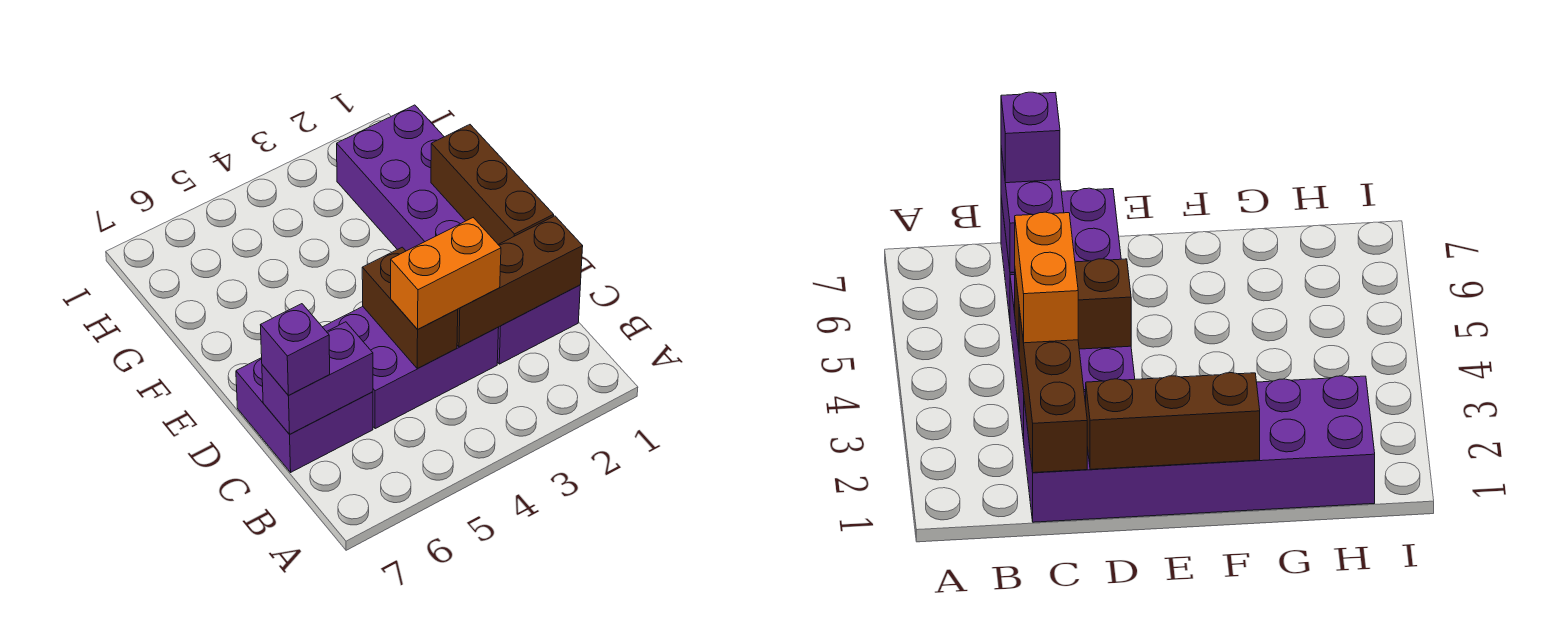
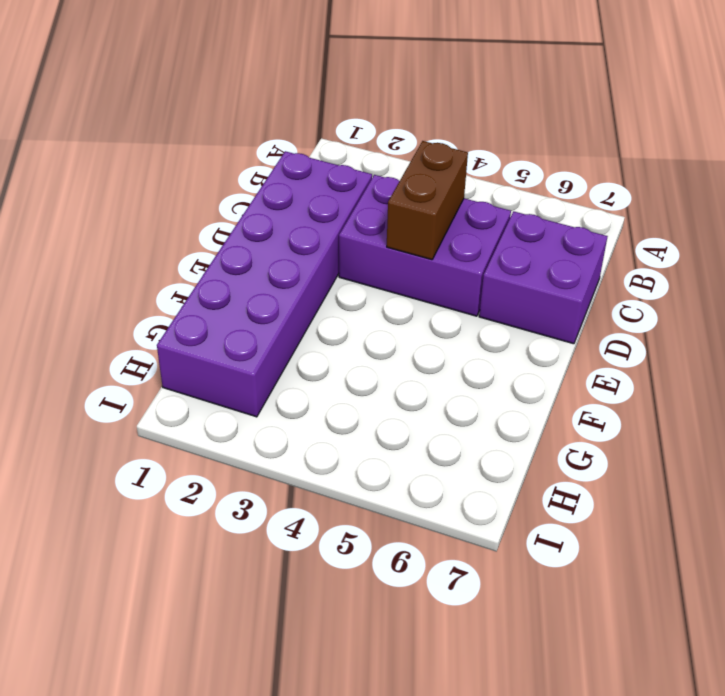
none -> brown brick C1:C3 level 2
none -> purple brick C6:C7 level 2

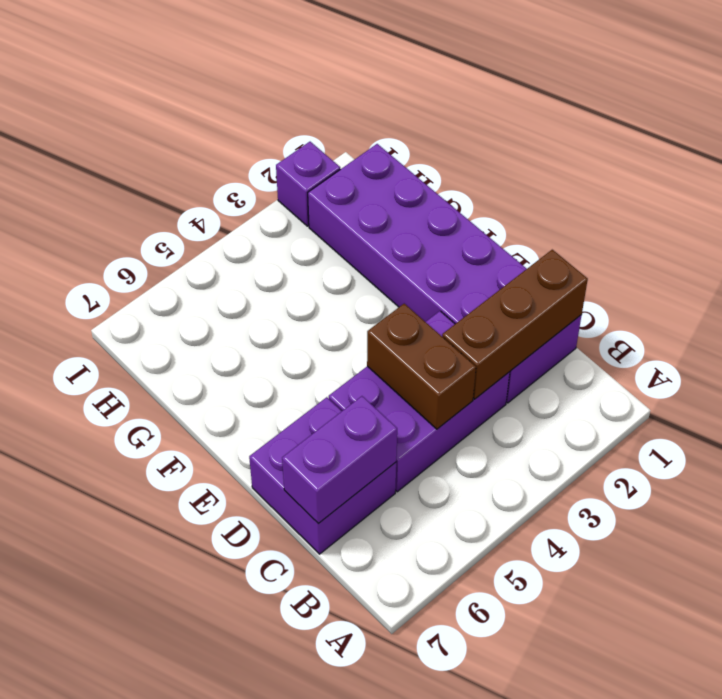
purple brick I2 level 1 -> purple brick C7 level 3
none -> brown brick D1:F1 level 2
none -> orange brick C3:C4 level 3

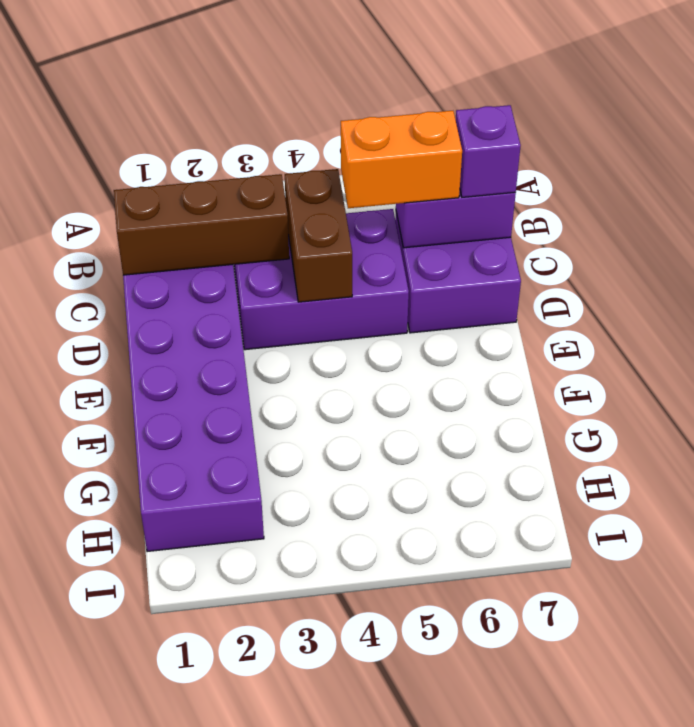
orange brick C5:C6 level 3 -> orange brick C3:C4 level 3
none -> brown brick D1:F1 level 2

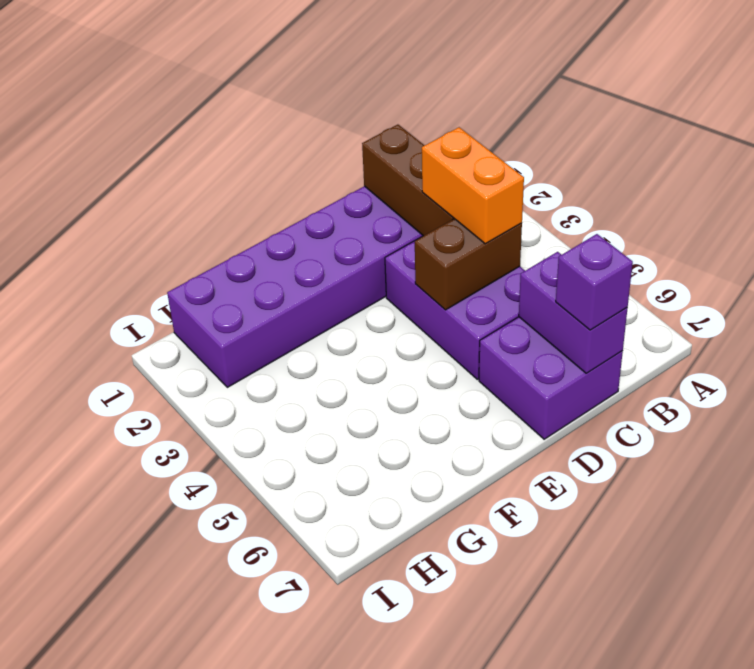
none -> brown brick D1:F1 level 2

